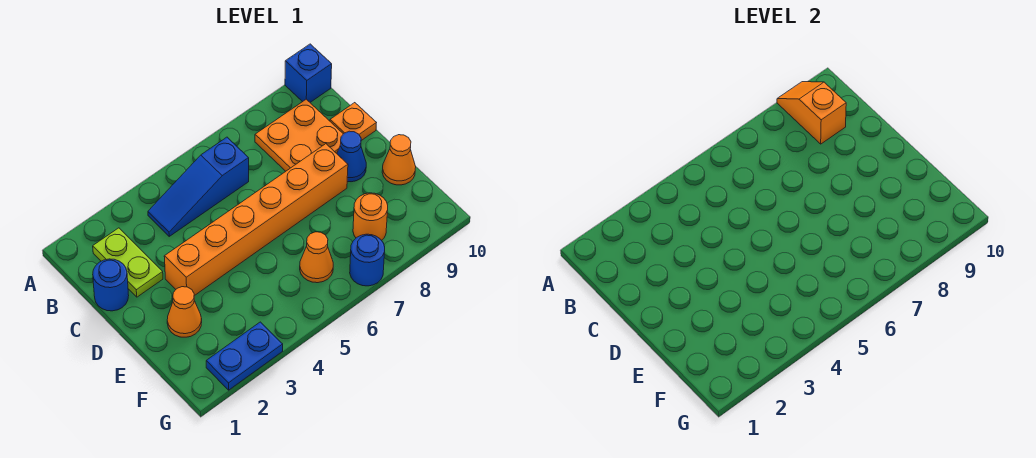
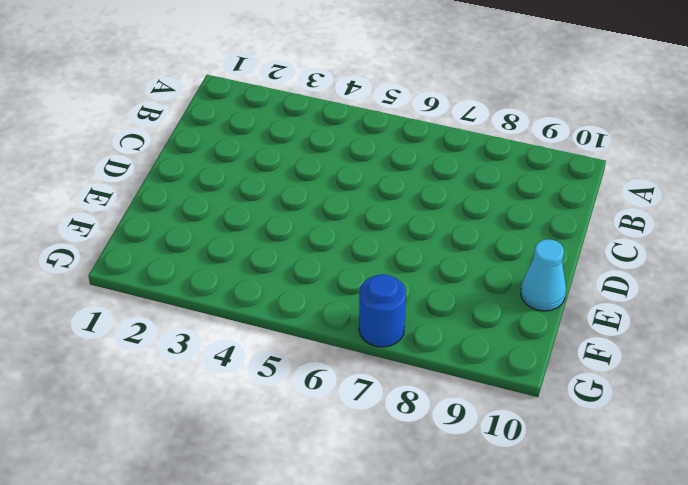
cyan cone E10 level 1 -> orange cone E10 level 1
none -> blue brick A10 level 1
none -> lime plate B2:C2 level 1
none -> blue slope B4:B6 level 1 top 6

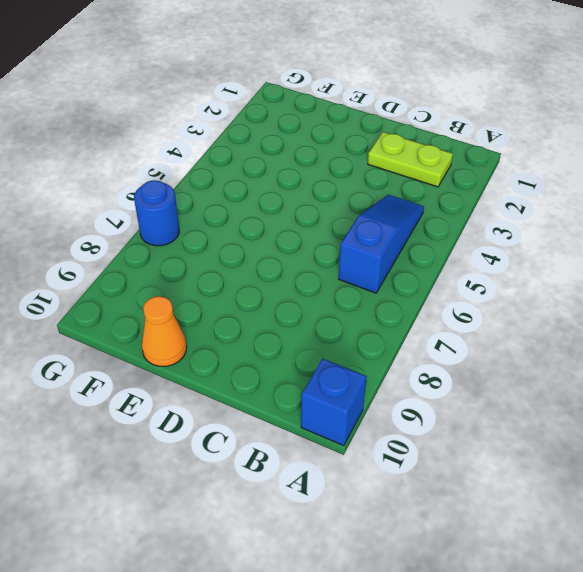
none -> orange plate B8:C9 level 1
none -> blue round brick C1 level 1
none -> orange plate C10 level 1

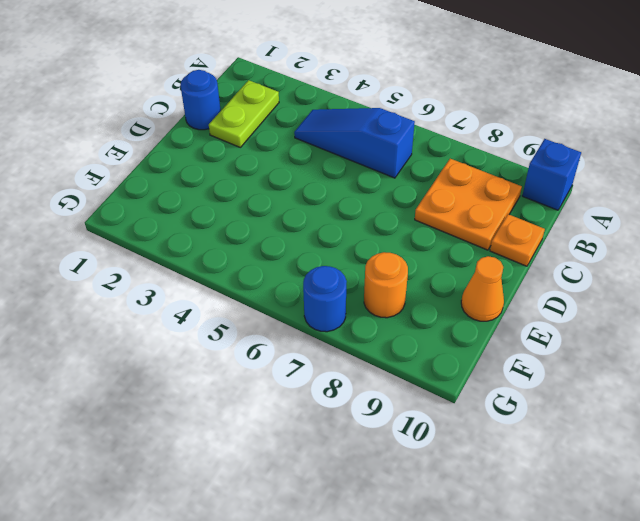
none -> orange brick D3:D8 level 1
none -> blue cone D9 level 1
none -> orange cone E2 level 1

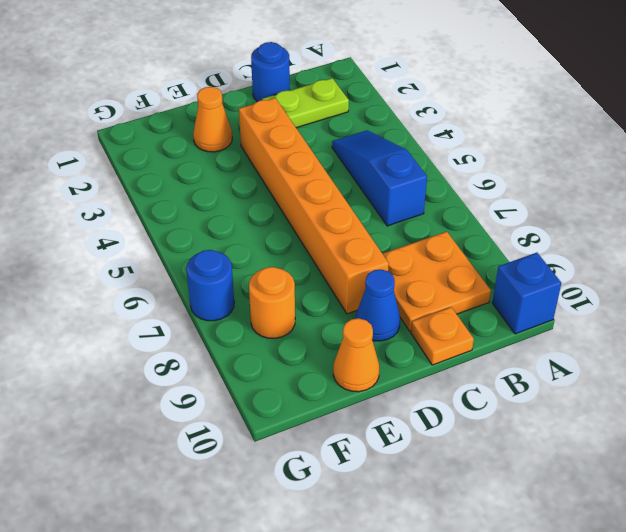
none -> orange cone F6 level 1
none -> blue plate G2:G3 level 1
none -> orange slope A9:B9 level 2 top B

